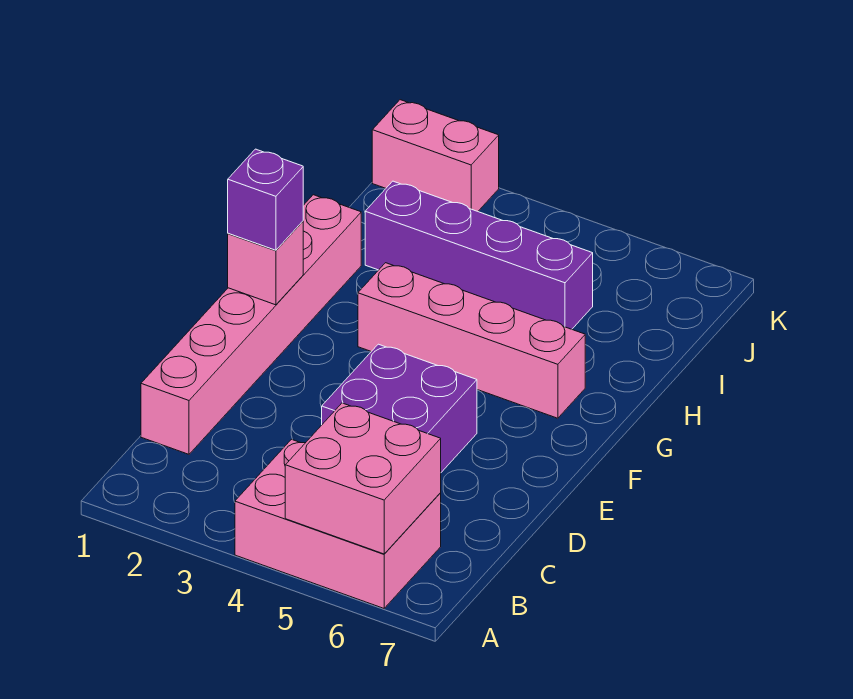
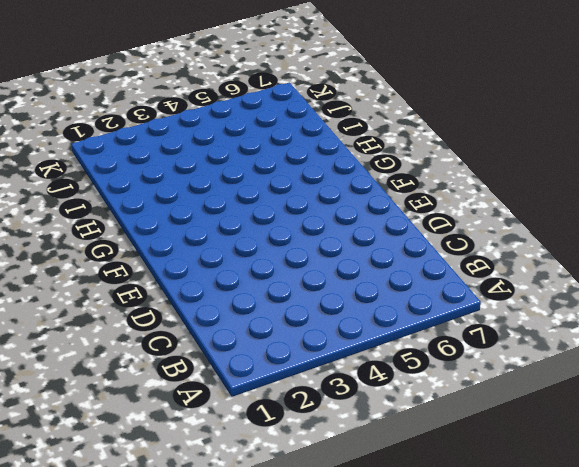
none -> pink brick A4:B6 level 1
none -> pink brick C1:H1 level 1

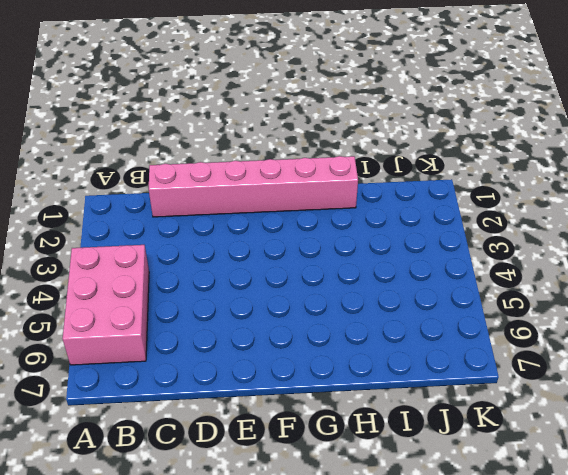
none -> purple brick D4:E5 level 1
none -> pink brick G3:G6 level 1

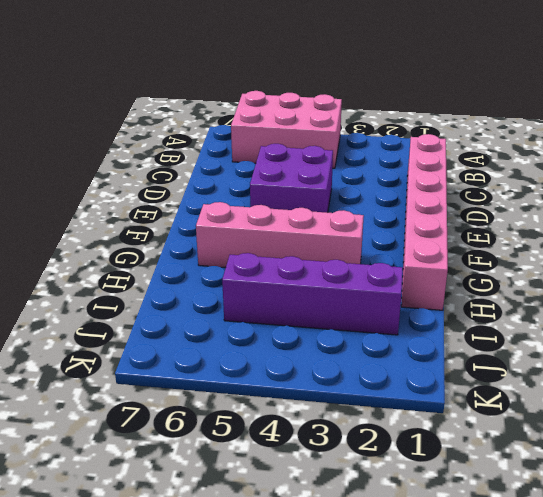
none -> pink brick K1:K2 level 1
none -> pink brick A5:B6 level 2

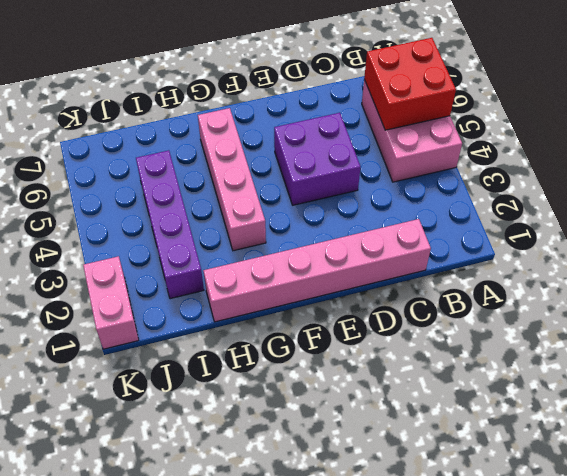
red brick A5:B6 level 2 -> pink brick A5:B6 level 2
none -> pink brick F1 level 2
none -> purple brick F1 level 3

